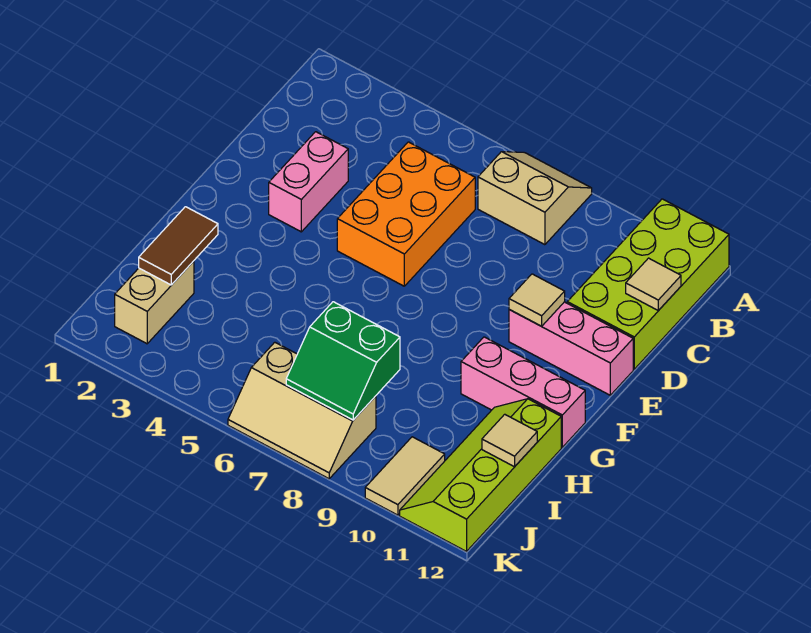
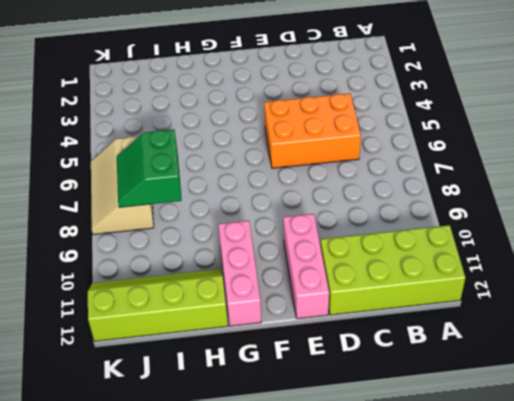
none -> tan slope A7:B8 level 1 top B
none -> pink brick D3:E3 level 1
none -> tan brick I2:J2 level 1

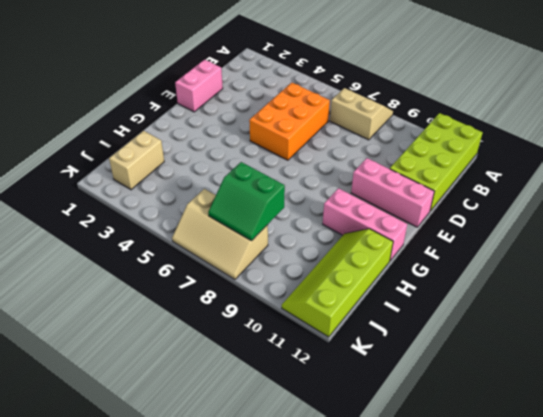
pink brick D1:E1 level 1 -> pink brick D3:E3 level 1
none -> tan tile J10:K10 level 1
none -> tan tile C12 level 2
none -> tan tile E10 level 2

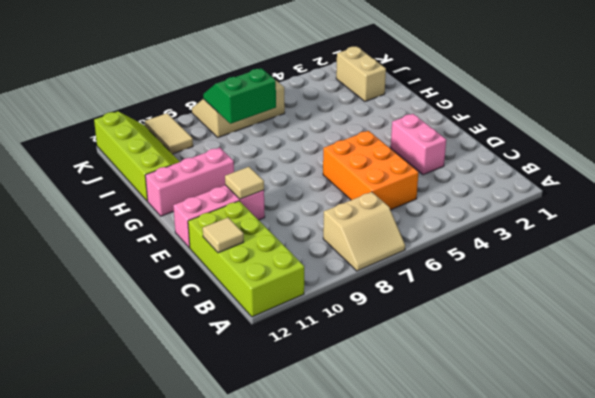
none -> brown tile H2:I2 level 2
none -> tan tile I12 level 2

